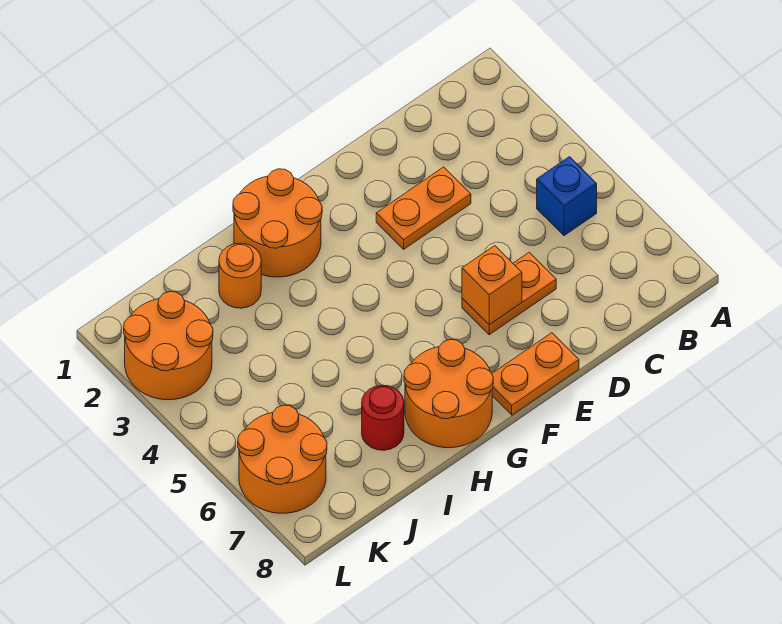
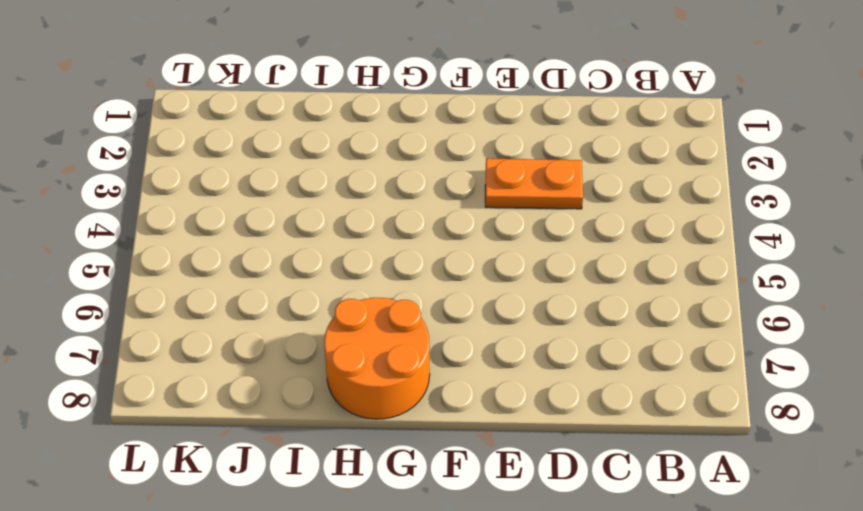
none -> blue brick B5 level 1
none -> orange plate D6:E6 level 1

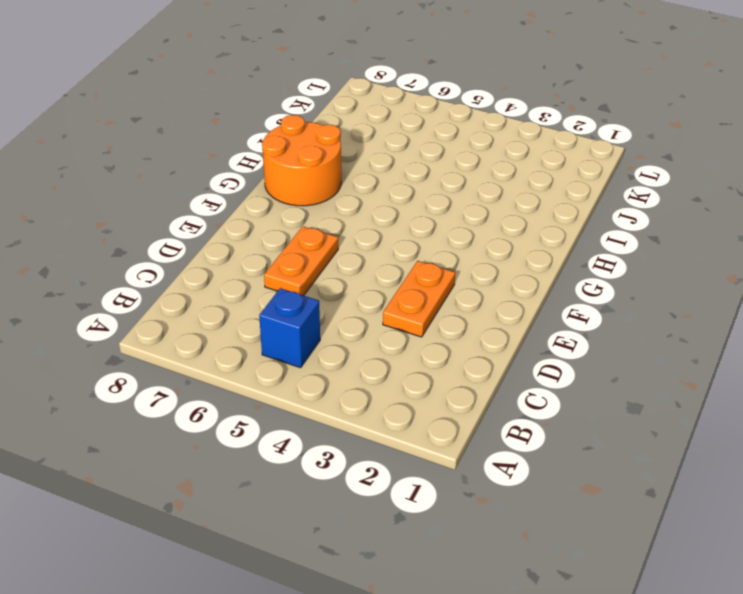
none -> orange plate E8:F8 level 1
none -> orange round brick G1:H2 level 1

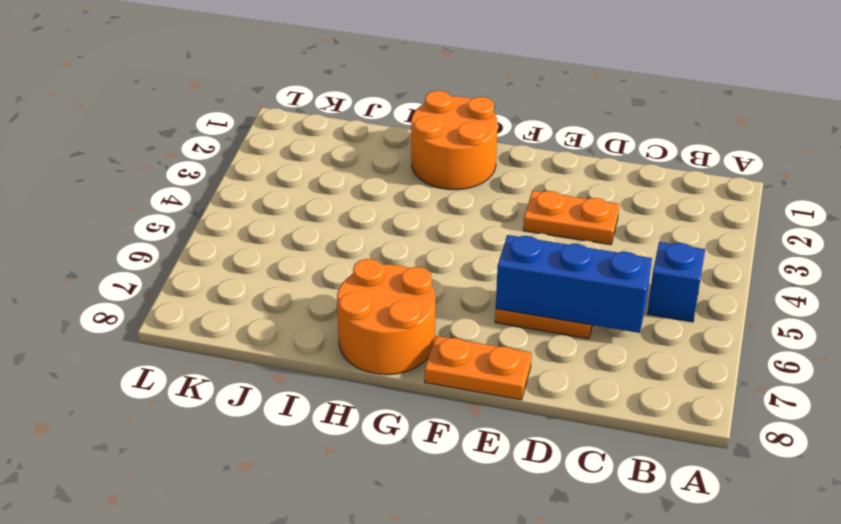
blue brick C6:E6 level 2 -> orange brick E6 level 2
none -> orange round brick I2 level 1
none -> red round brick I7 level 1

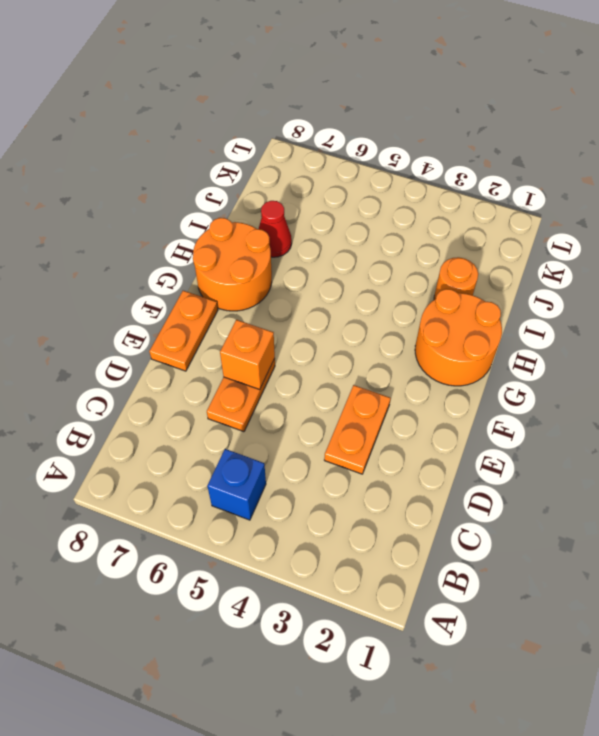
red cone I7 level 1 -> red round brick I7 level 1
none -> orange round brick K2:L3 level 1
none -> orange round brick K6:L7 level 1

